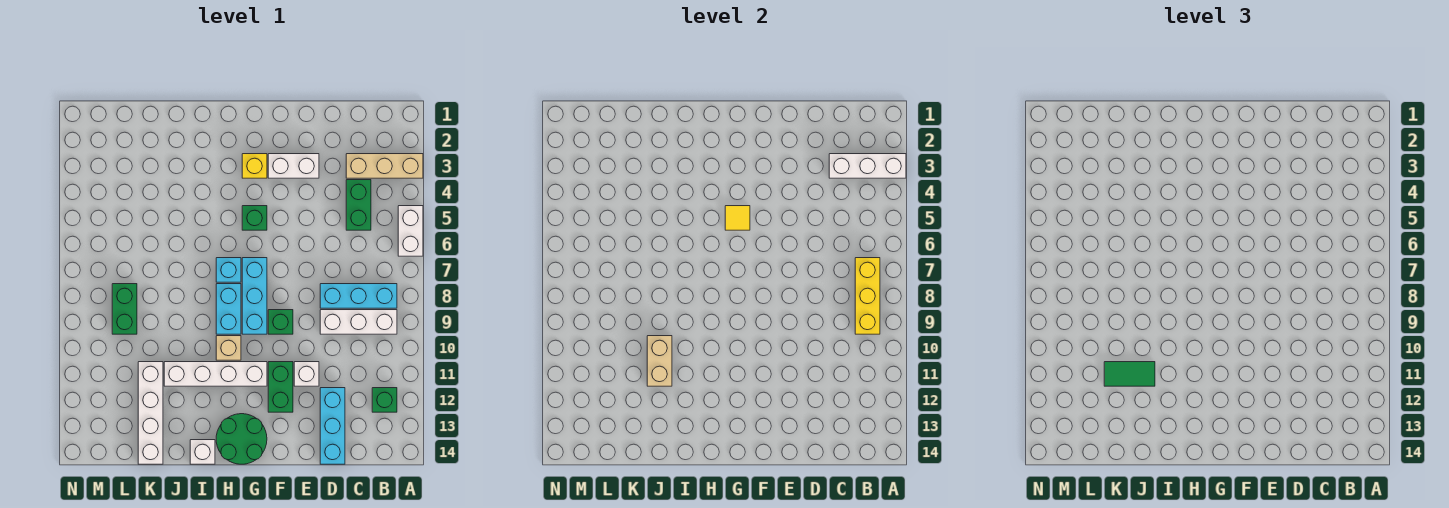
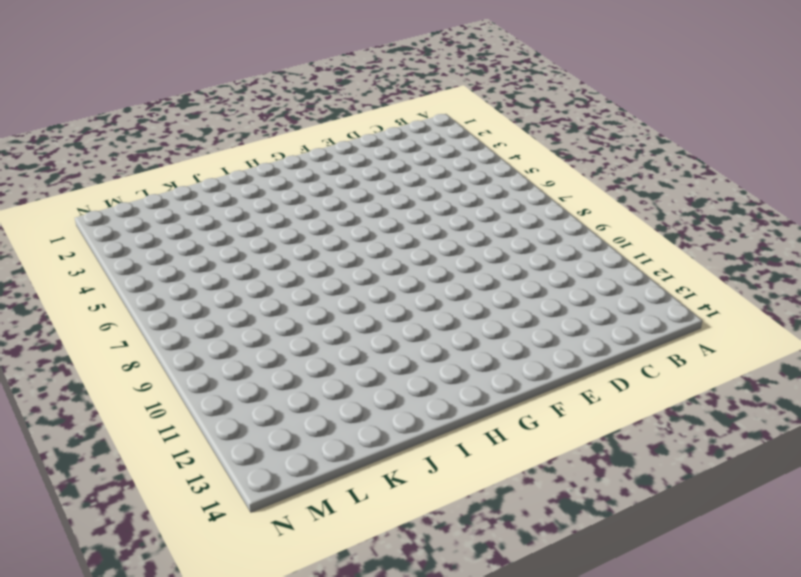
none -> tan brick A3:C3 level 1
none -> white brick A5:A6 level 1
none -> cyan brick B8:D8 level 1

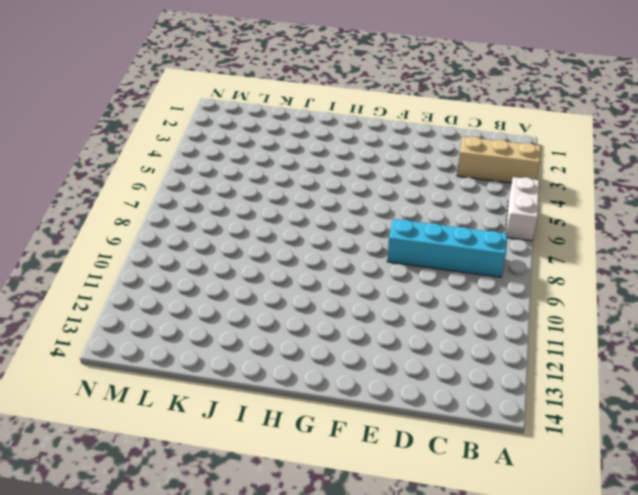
cyan brick B8:E8 level 1 -> cyan brick B8:D8 level 1
none -> white brick B9:D9 level 1
none -> green brick B12 level 1
none -> green brick C4:C5 level 1

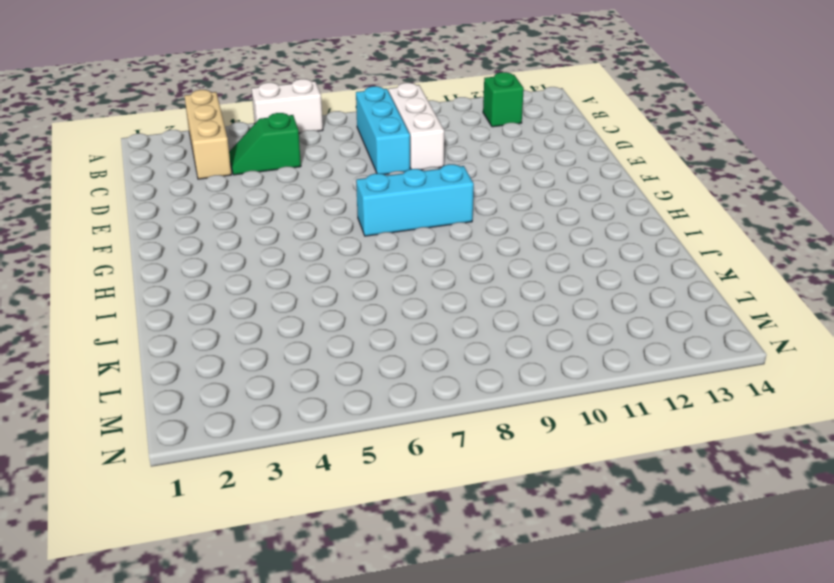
green slope C4:C5 level 1 top 5 -> green brick C4:C5 level 1
none -> cyan brick D12:D14 level 1
none -> white brick E3:F3 level 1
none -> white brick E11 level 1

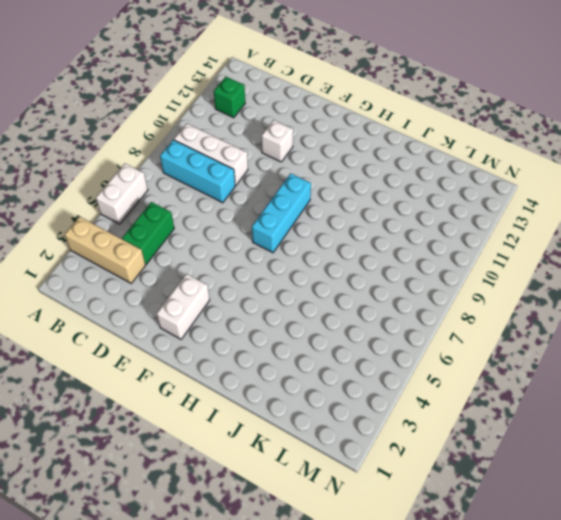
white brick F2:F3 level 1 -> white brick E3:F3 level 1
none -> cyan brick D12:D14 level 1
none -> green brick F9 level 1
none -> green brick F11:F12 level 1

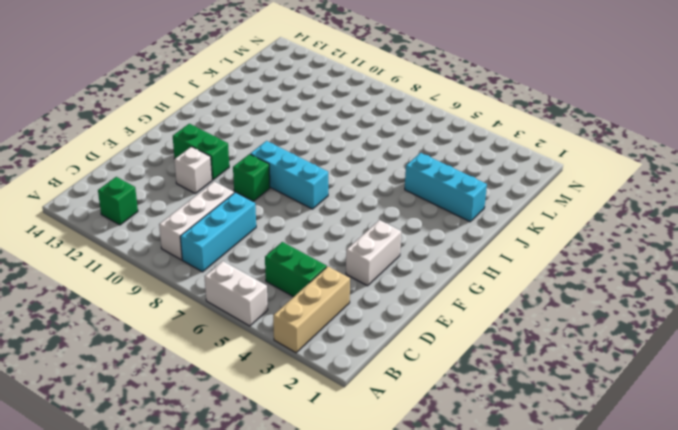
cyan brick J2:J4 level 1 -> cyan brick D12:D14 level 1
none -> yellow brick G3 level 1
none -> green brick G5 level 1
none -> white brick G11:J11 level 1

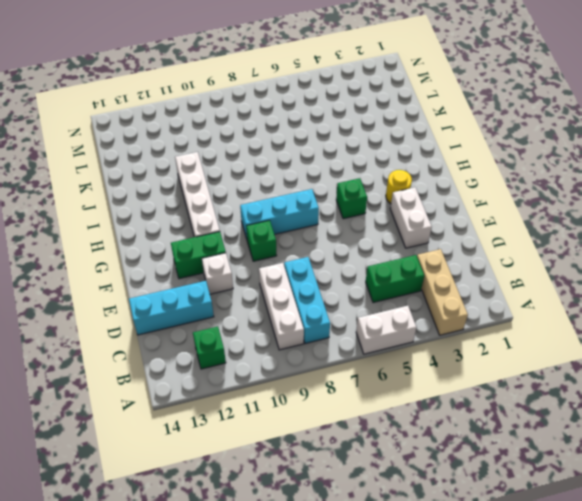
yellow round brick G3 level 1 -> yellow brick G3 level 1
none -> green round brick G13:H14 level 1
none -> cyan brick H7 level 1
none -> cyan brick H8:H9 level 1

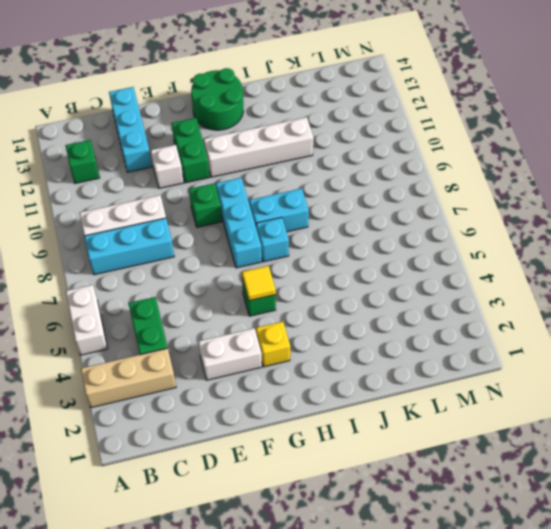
cyan brick H8:I8 level 1 -> cyan brick H8:H9 level 1
none -> tan brick H10 level 1
none -> white brick I14 level 1
none -> white brick K11:K14 level 1

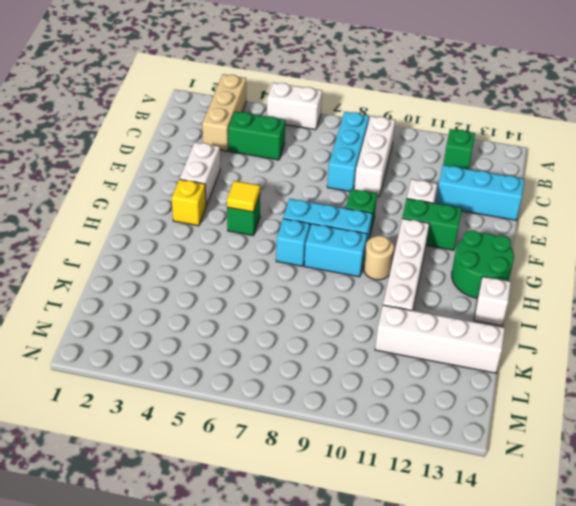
tan round brick H10 level 1 -> tan brick H10 level 1
none -> green brick L8:L9 level 1
none -> white brick A3:C3 level 2
none -> yellow brick B7:B9 level 2

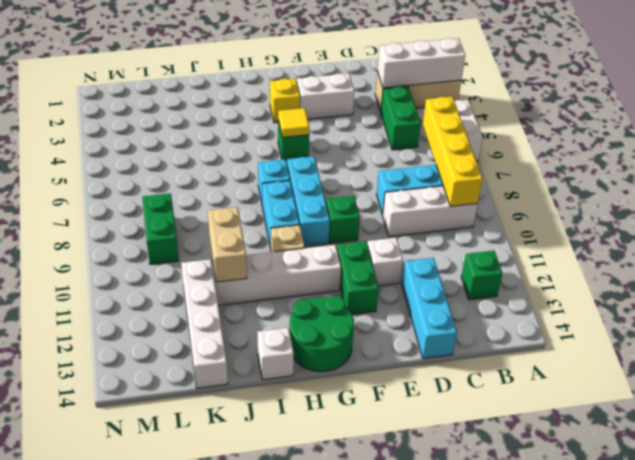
yellow brick B6:B9 level 2 -> yellow brick B7:B9 level 2
none -> green tile J11:K11 level 3

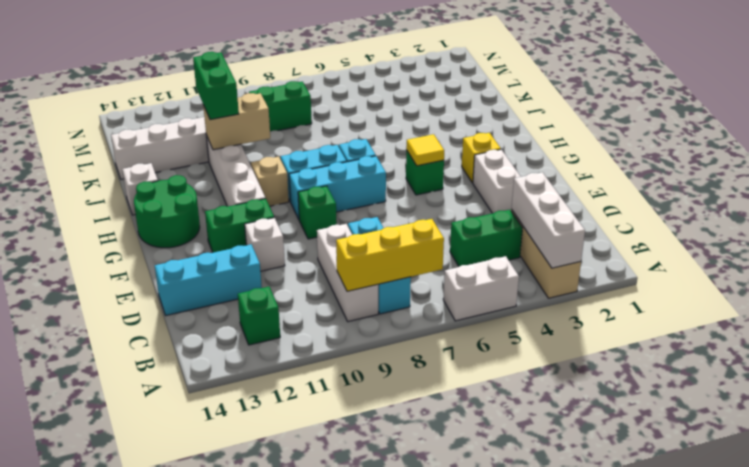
green brick J11:K11 level 3 -> green tile J11:K11 level 3

